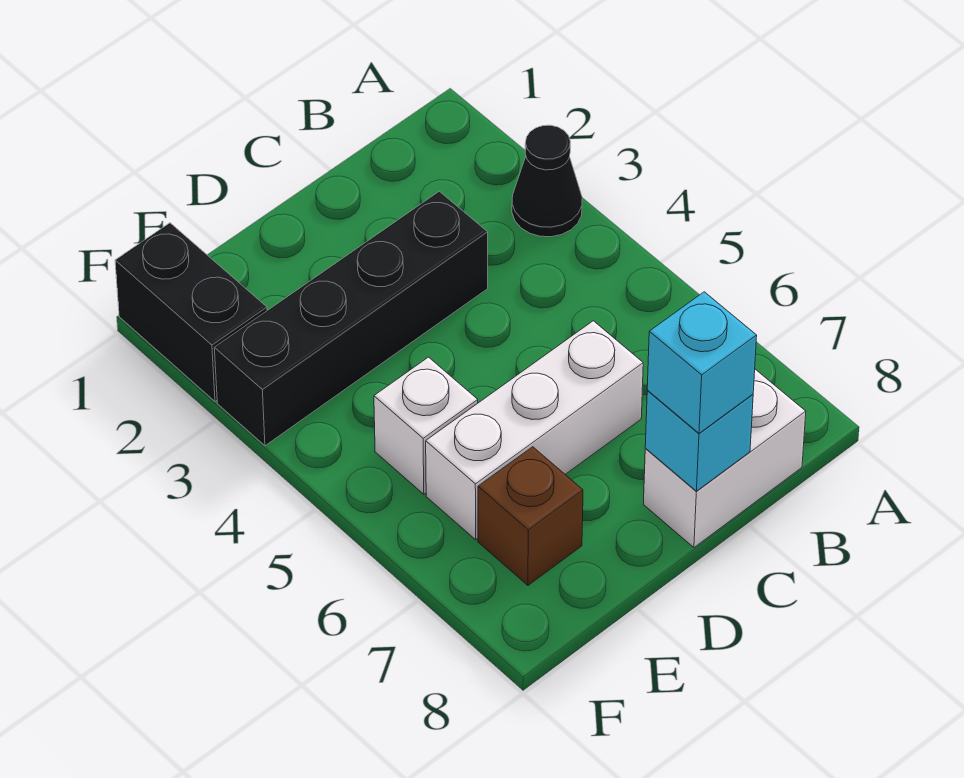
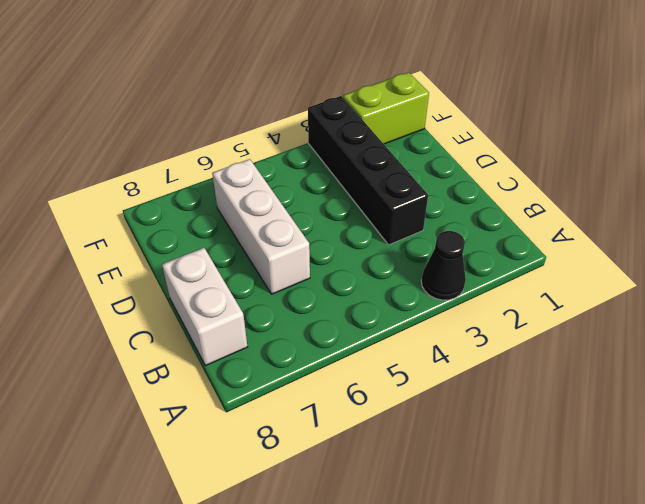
lime brick F1:F2 level 1 -> black brick F1:F2 level 1
none -> white brick E5 level 1
none -> brown brick E7 level 1

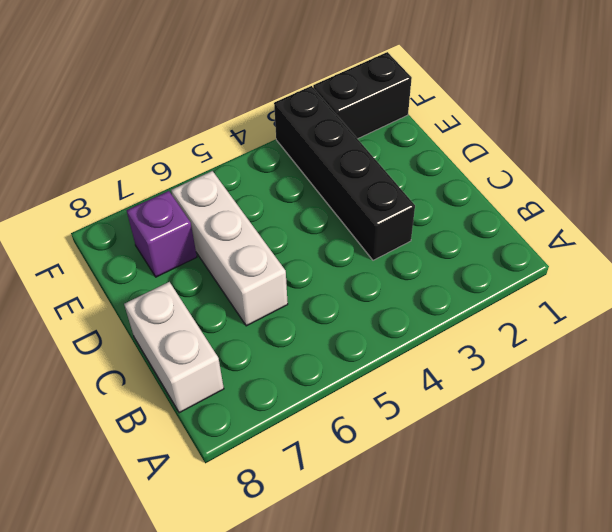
purple brick E7 level 1 -> brown brick E7 level 1
none -> black cone A3 level 1
none -> white brick E5 level 1

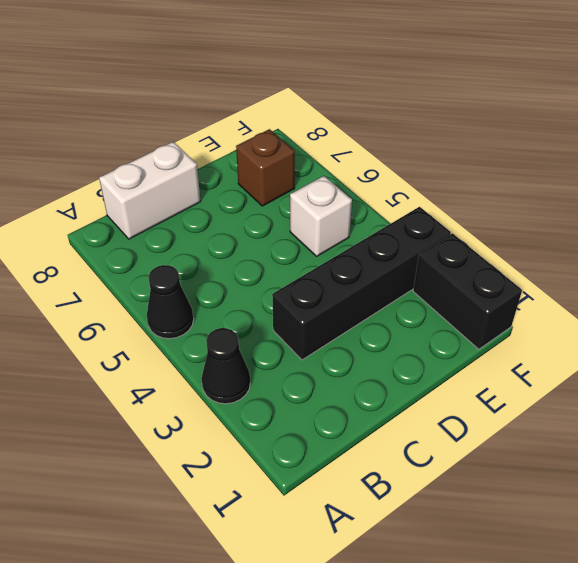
black cone A5 level 1 -> none
none -> white brick C6:E6 level 1
none -> cyan brick C8 level 2

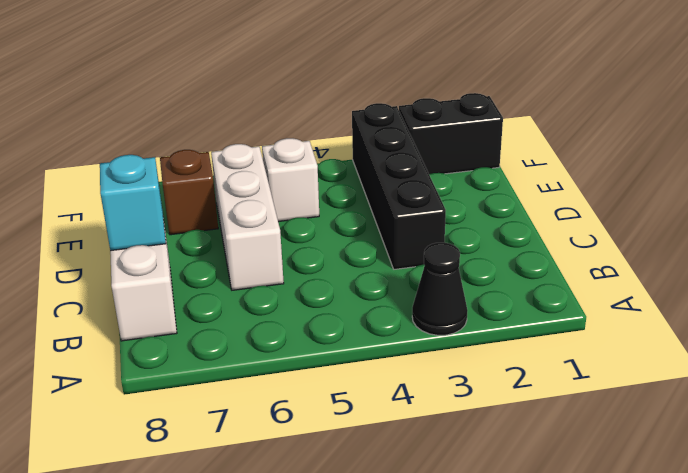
none -> cyan brick C8 level 3

